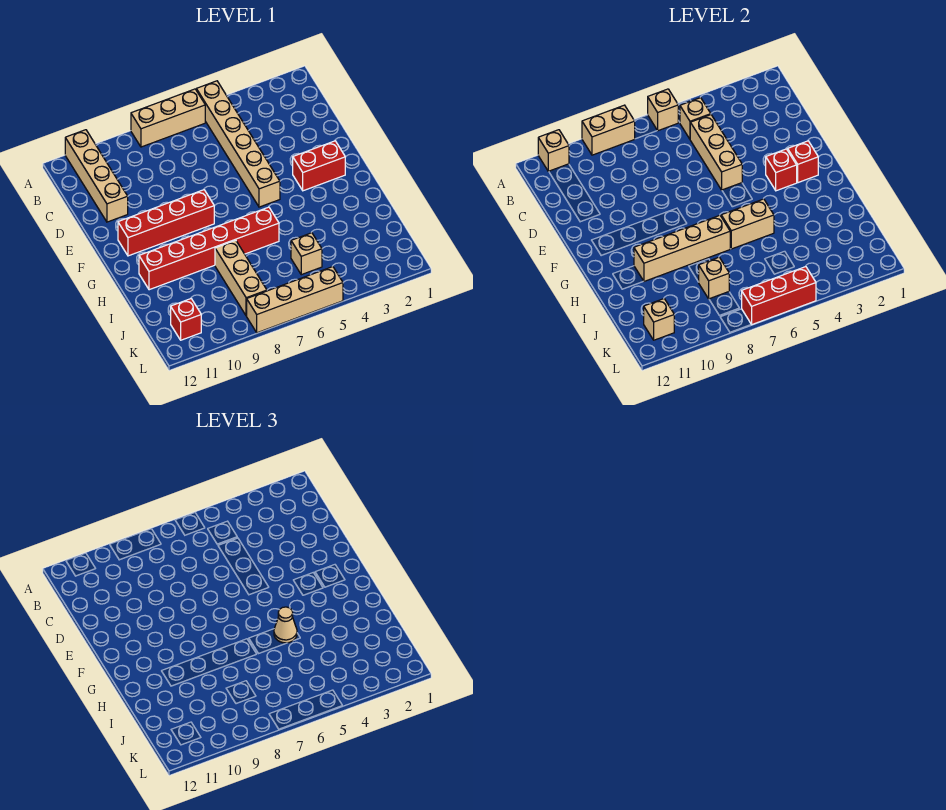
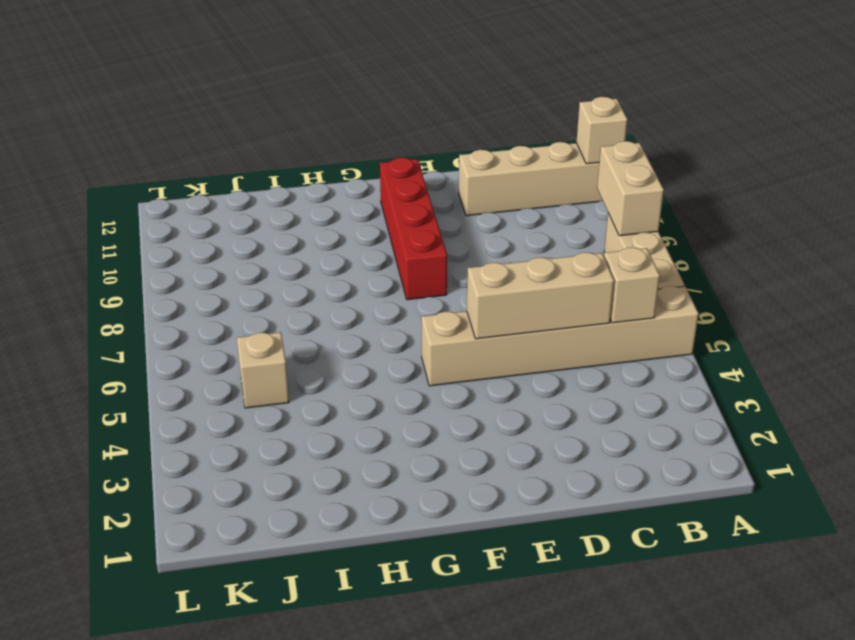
none -> red brick F2:F3 level 1
none -> red brick H6:H11 level 1
none -> tan brick I8:K8 level 1

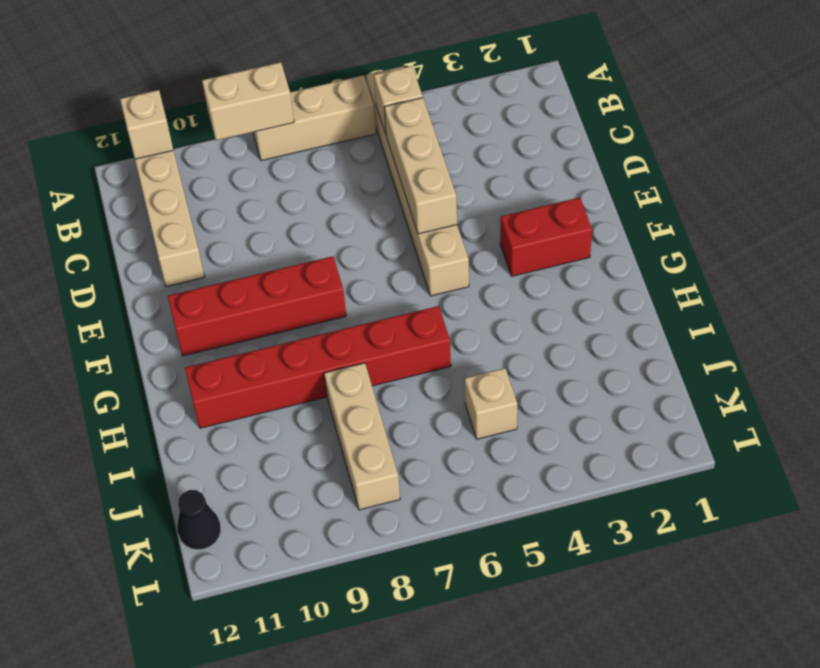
black cone K12 level 1 -> none
none -> red brick K11 level 1
none -> tan brick L5:L8 level 1
none -> tan brick A6 level 2

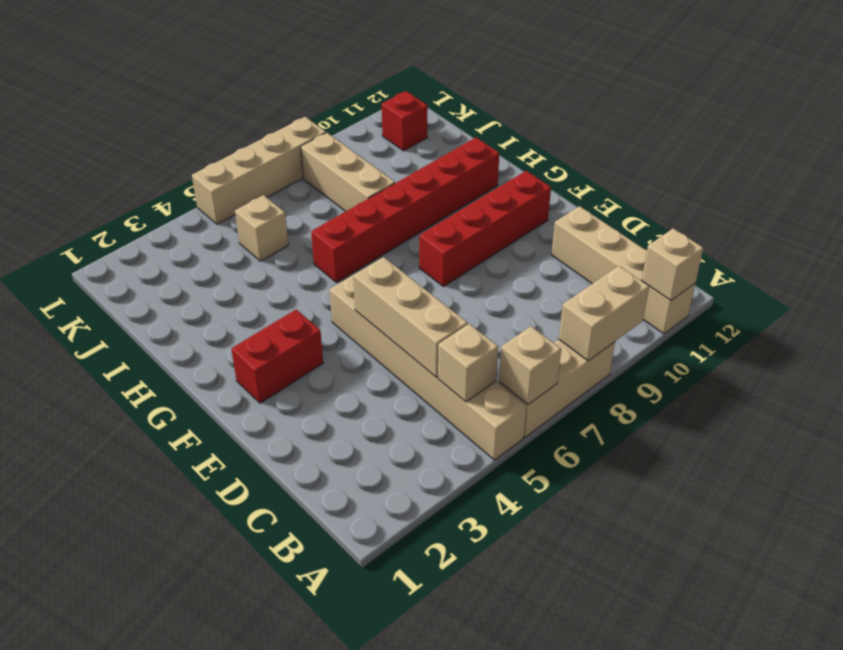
none -> red brick F2 level 2
none -> red brick F3 level 2
none -> tan brick H5:H6 level 2

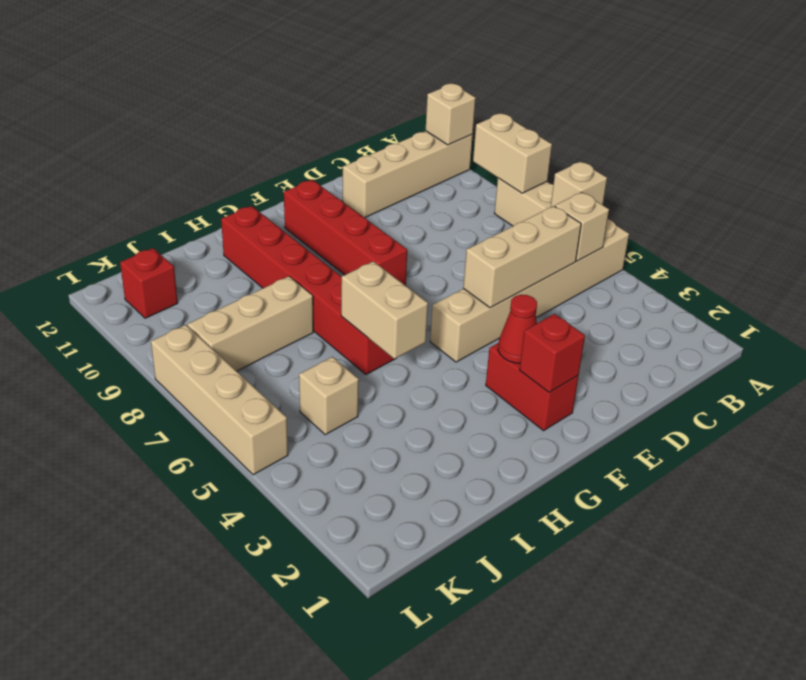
red cone F3 level 2 -> red brick F3 level 2
none -> tan brick H7:H10 level 2
none -> tan brick J8 level 2
none -> tan brick K11 level 2

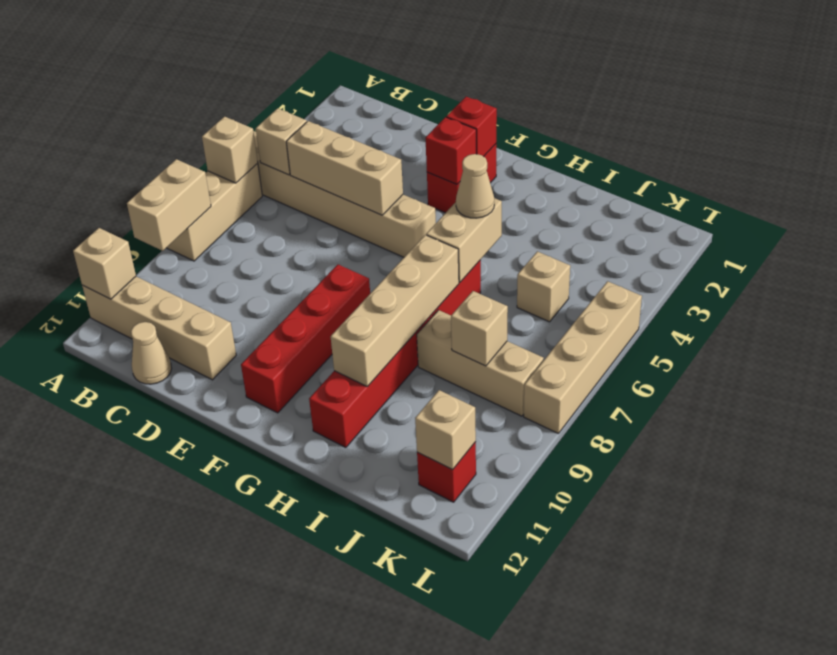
tan cone C12 level 1 -> none
none -> red brick L5:L7 level 2

